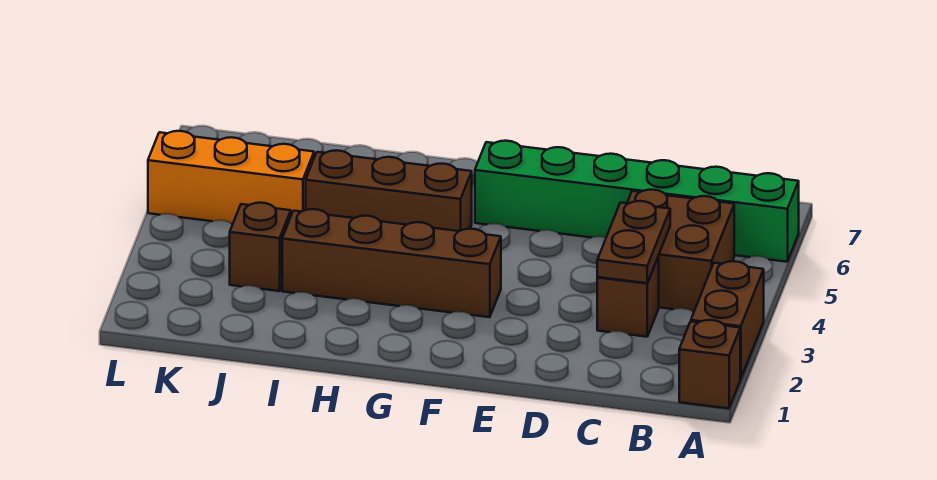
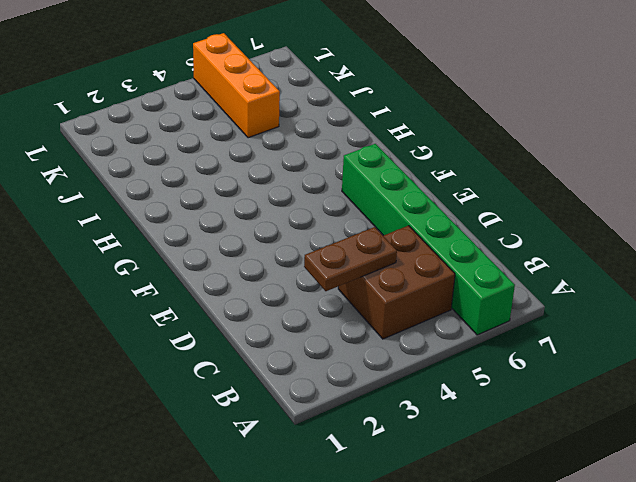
none -> brown brick A1 level 1
none -> brown brick A2:A3 level 1

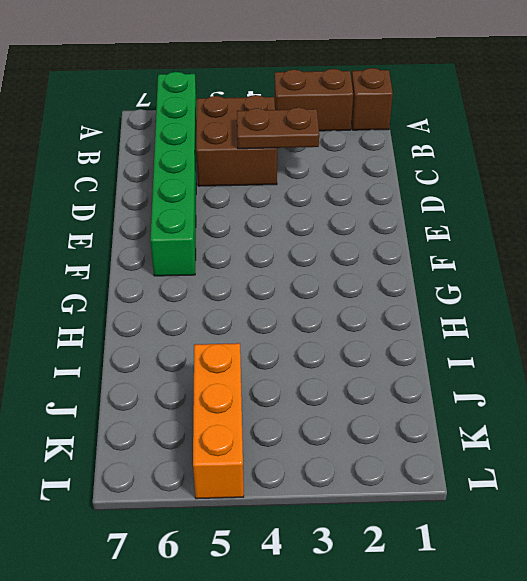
none -> brown brick C3 level 1
none -> brown brick F3:I3 level 1

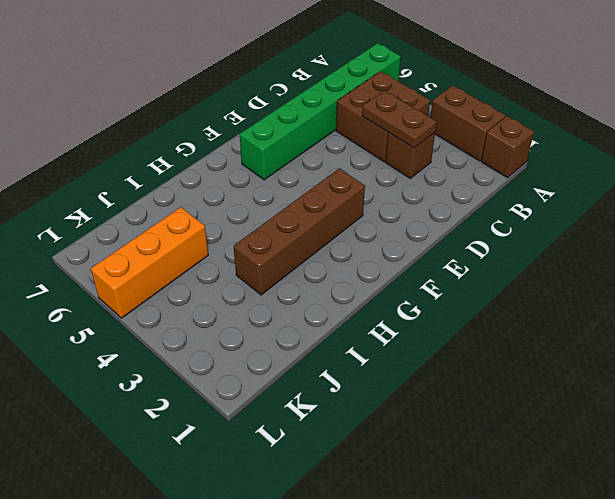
none -> brown brick G5:I5 level 1
none -> brown brick J3 level 1

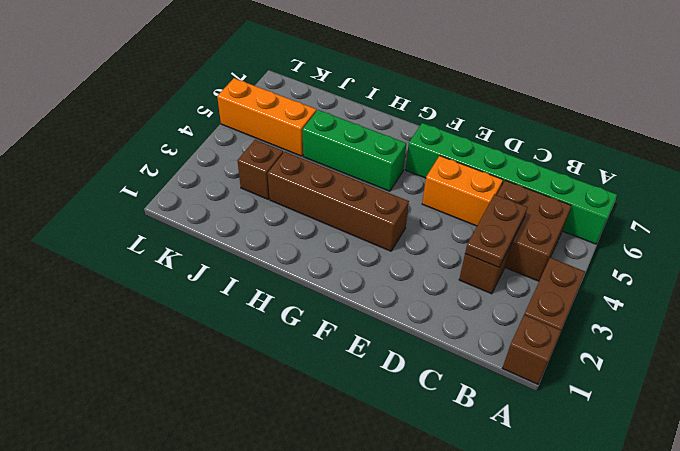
orange brick D5:E5 level 1 -> none
green brick G5:I5 level 1 -> brown brick G5:I5 level 1

